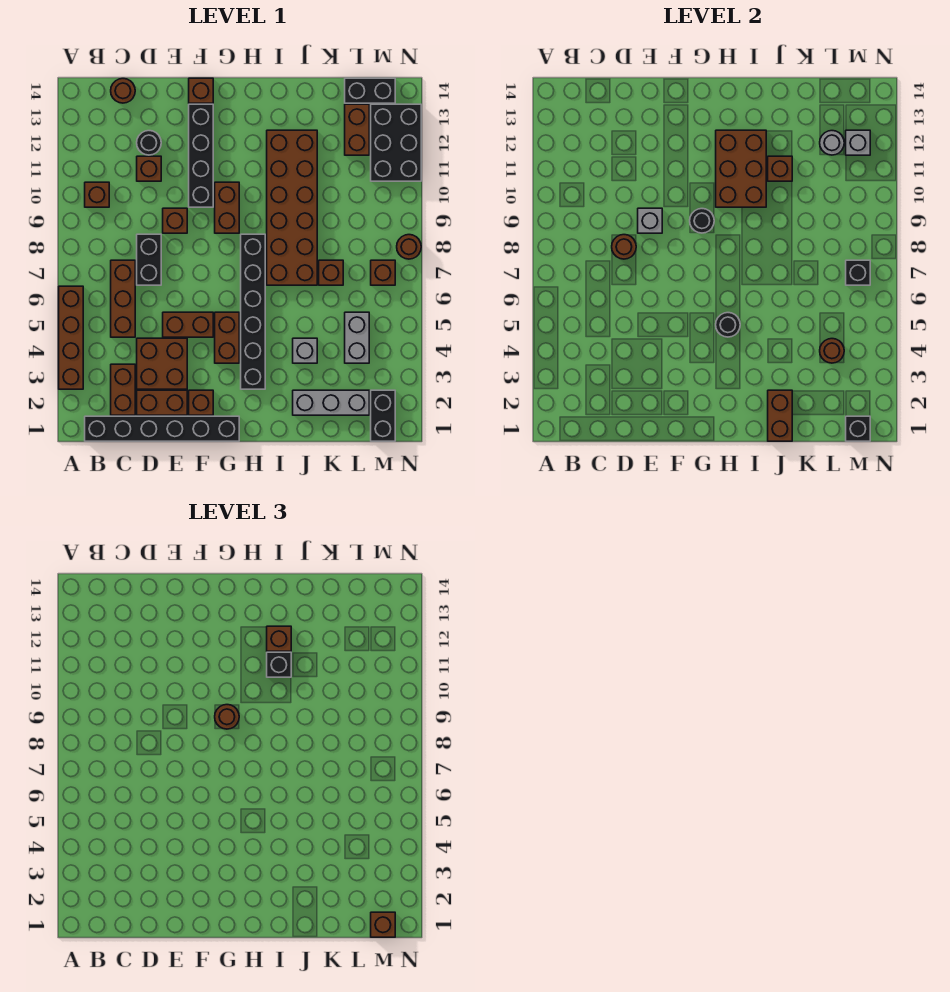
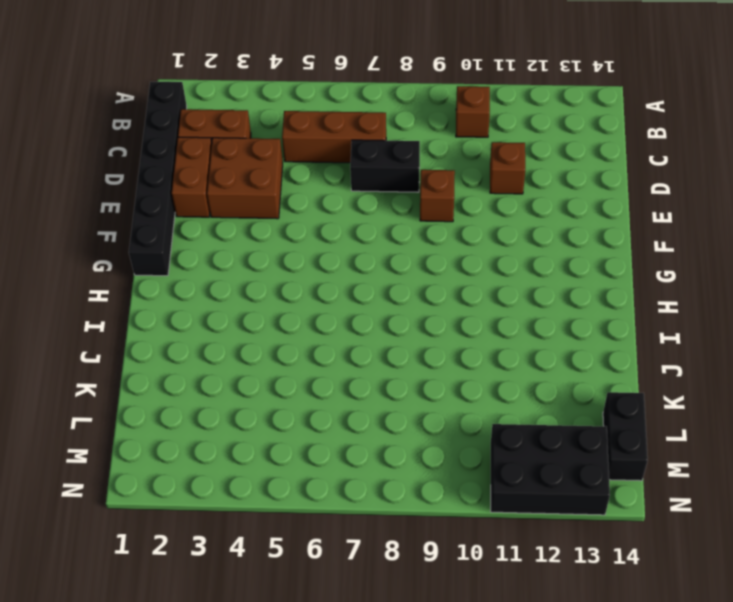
none -> brown brick A3:A6 level 1
none -> brown round brick C14 level 1
none -> black round brick D12 level 1
none -> brown brick E5:F5 level 1

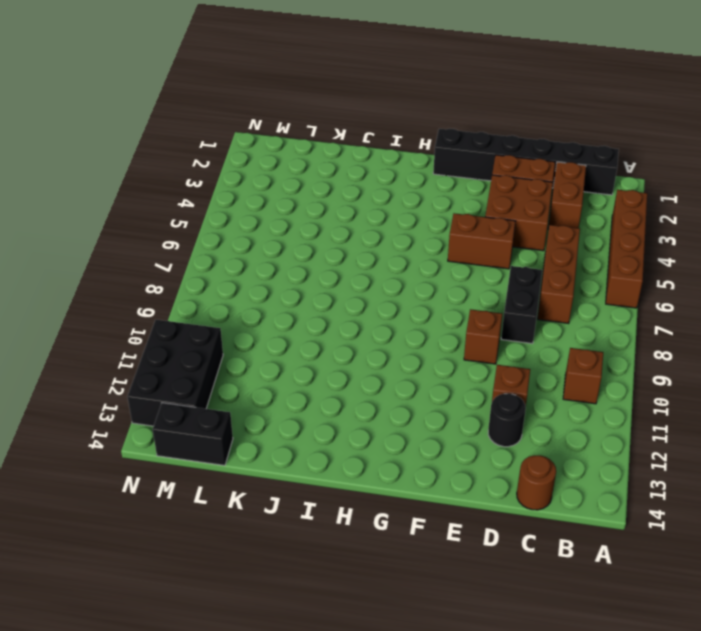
none -> brown brick F2 level 1
none -> black brick F10:F13 level 1
none -> brown brick F14 level 1
none -> brown brick G4:G5 level 1

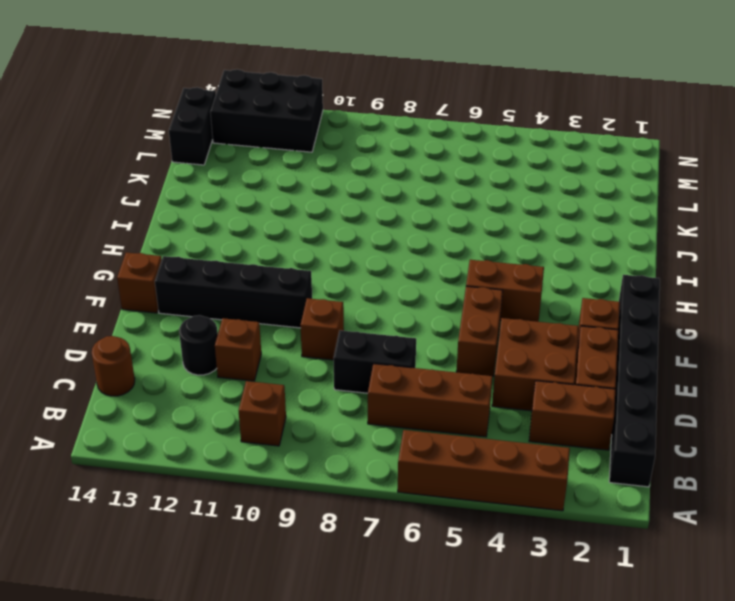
none -> brown brick G9:G10 level 1
none -> black brick H3:H8 level 1
none -> brown brick I7:J12 level 1
none -> grey brick J2:L2 level 1

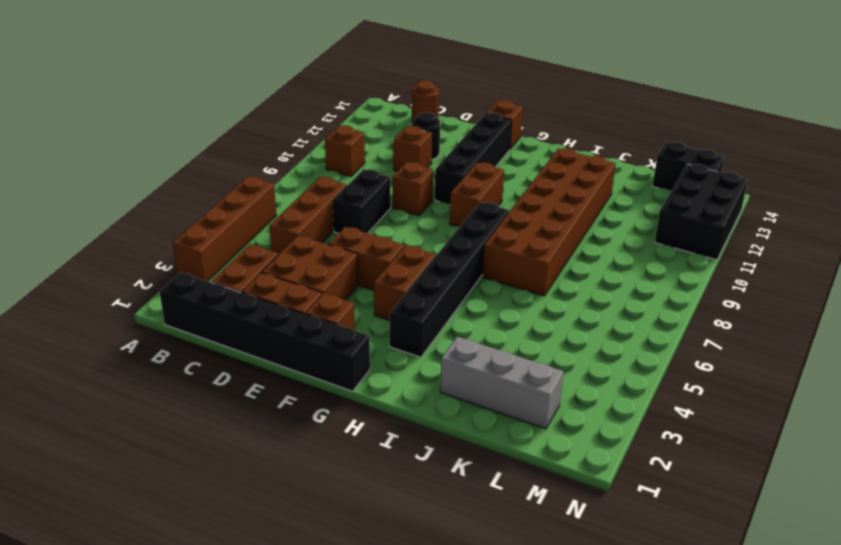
none -> grey brick J4 level 1
none -> brown brick K7 level 1
none -> grey brick L4:L5 level 1
none -> brown brick L12:L13 level 1

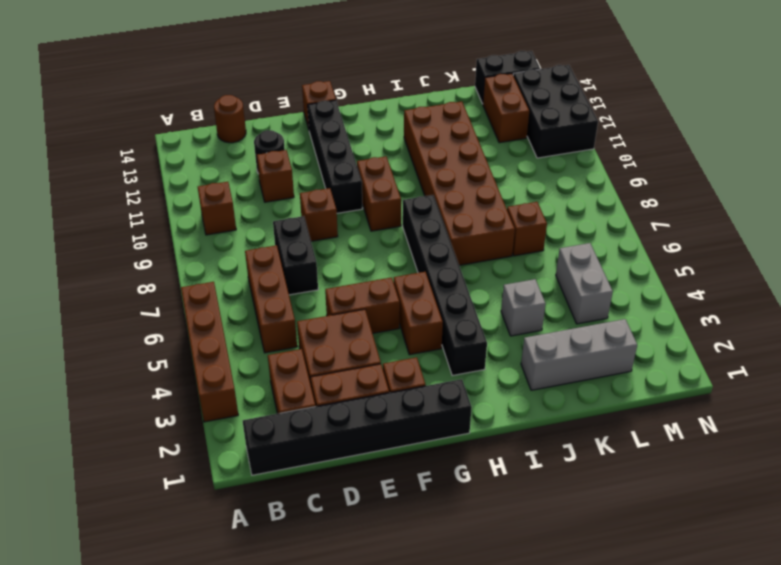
none -> black brick M1:M2 level 1
none -> brown brick M7 level 1
none -> brown round brick N8 level 1
none -> brown round brick D8 level 2

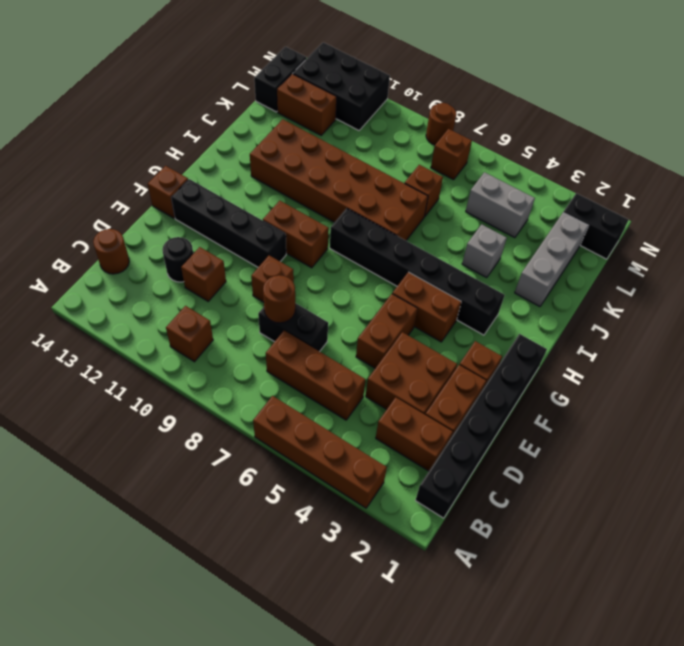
none -> grey brick E9 level 2
none -> black round brick G9 level 2
none -> black round brick H5 level 2
none -> brown brick H10:I12 level 2

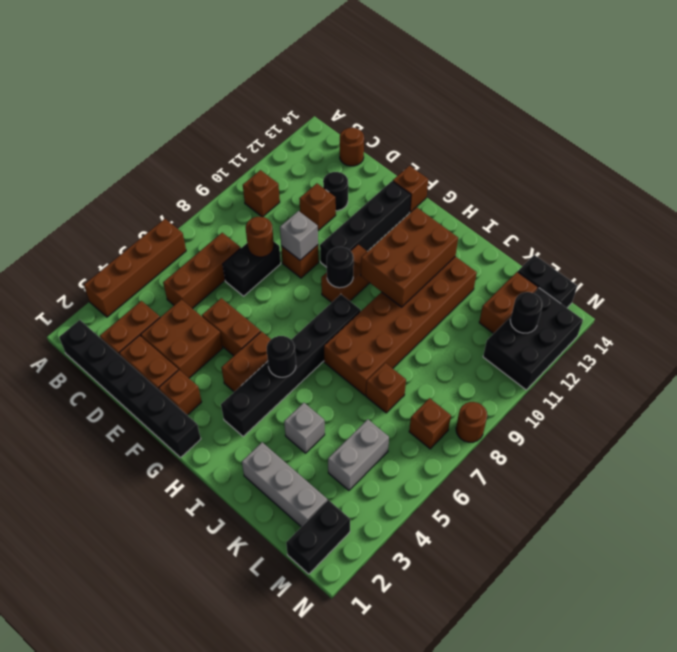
black round brick M12 level 2 -> grey brick M12 level 2
none -> brown brick J1:J2 level 2
none -> brown brick J11 level 2
none -> brown round brick L4 level 2
none -> grey round brick L12 level 2

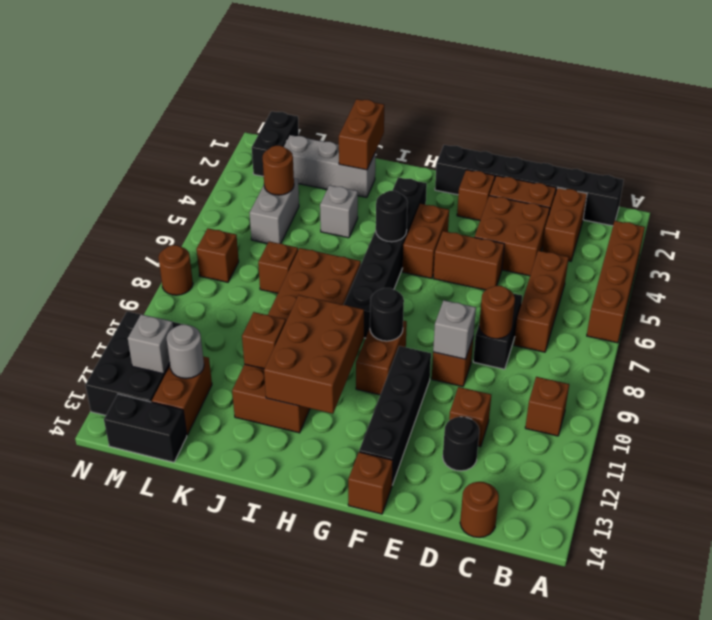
none -> black brick M1 level 2
none -> black brick M7 level 2
none -> brown round brick G9 level 3
none -> black brick I11 level 3

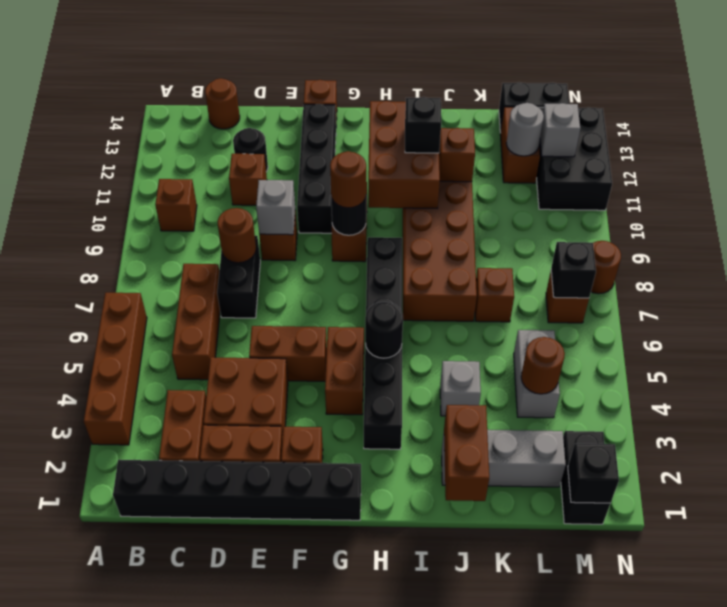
none -> brown brick I12 level 3
none -> brown brick M1 level 3

